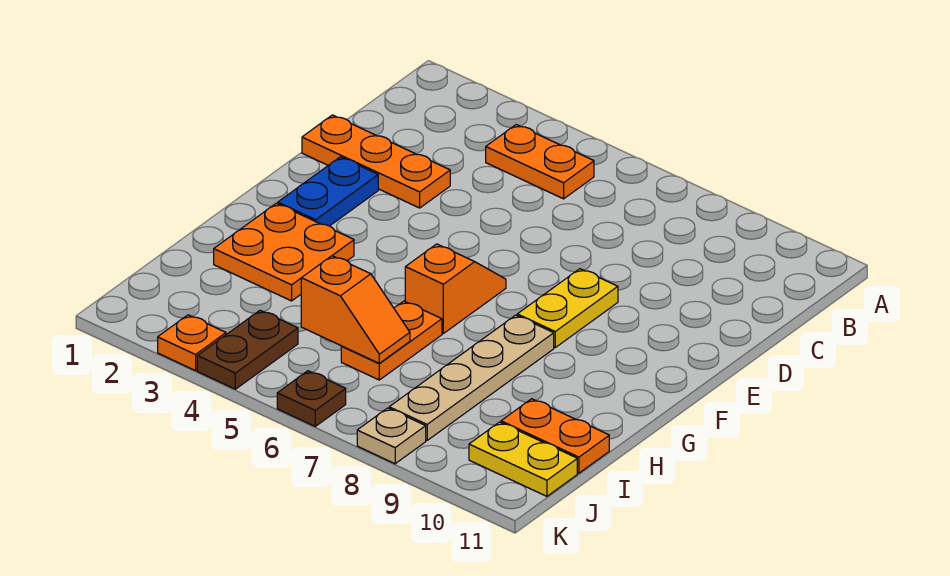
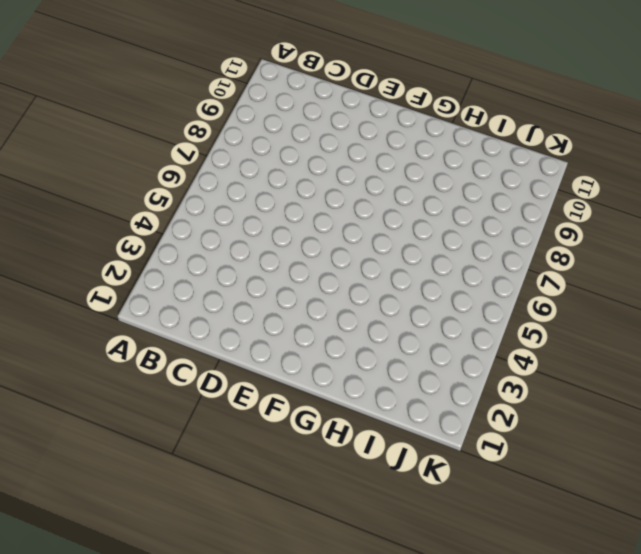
none -> orange plate B4:B5 level 1
none -> orange plate D1:D3 level 1
none -> blue plate E2:F2 level 1

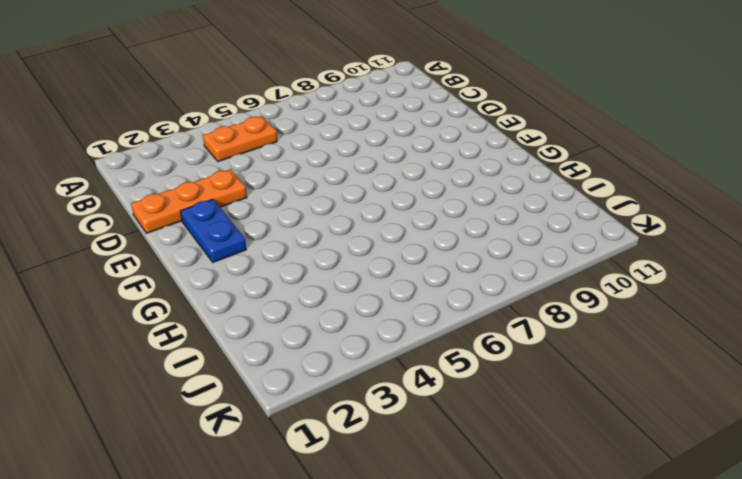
none -> yellow plate E8:F8 level 1
none -> orange slope F6:G6 level 1 top G
none -> orange plate G2:H3 level 1

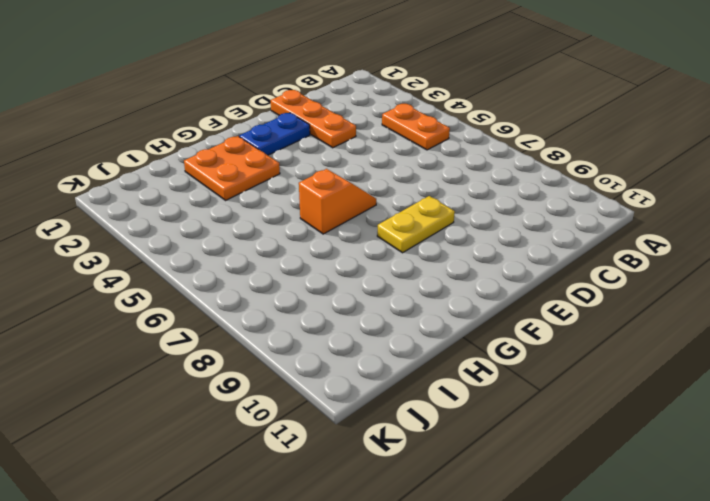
none -> tan plate G8:J8 level 1
none -> orange plate H6:I6 level 1
none -> orange plate I10:I11 level 1

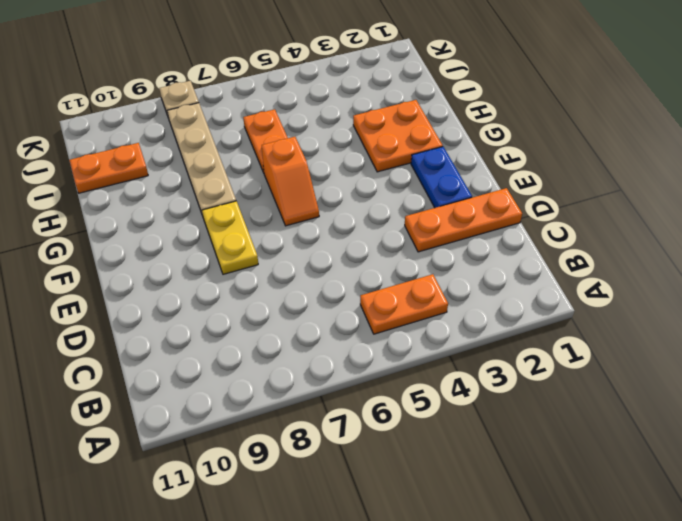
none -> brown plate J4:K4 level 1
none -> yellow plate J10:J11 level 1
none -> orange plate K3 level 1

